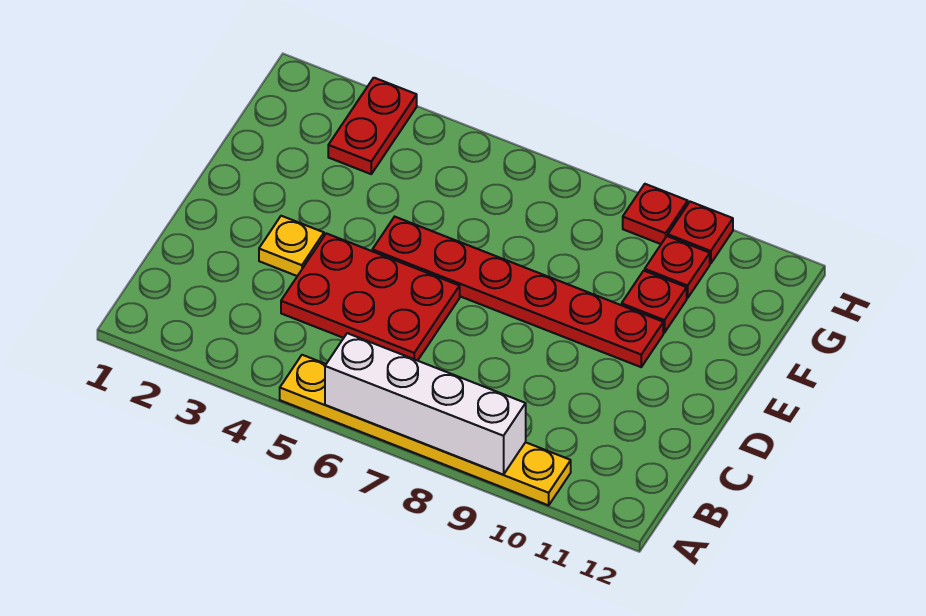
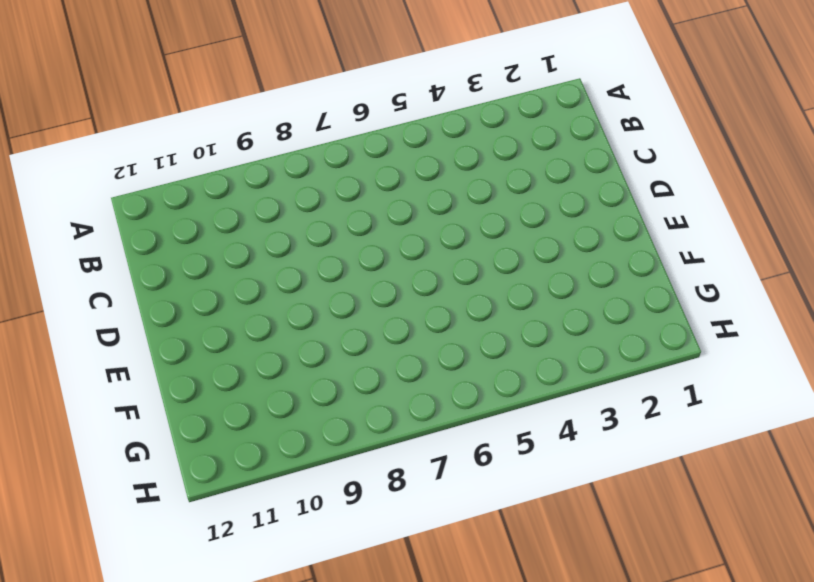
none -> yellow plate A5:A10 level 1
none -> red plate C4:D6 level 1

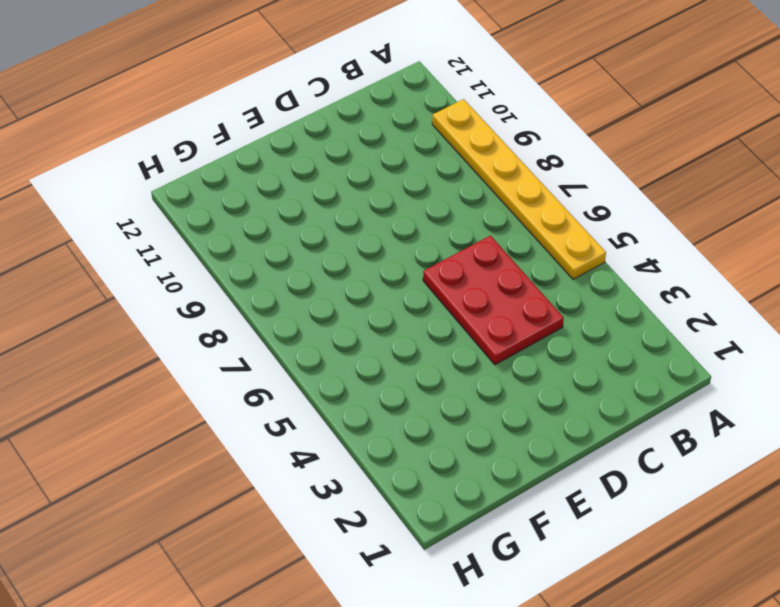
none -> yellow plate D3 level 1
none -> red plate E5:E10 level 1

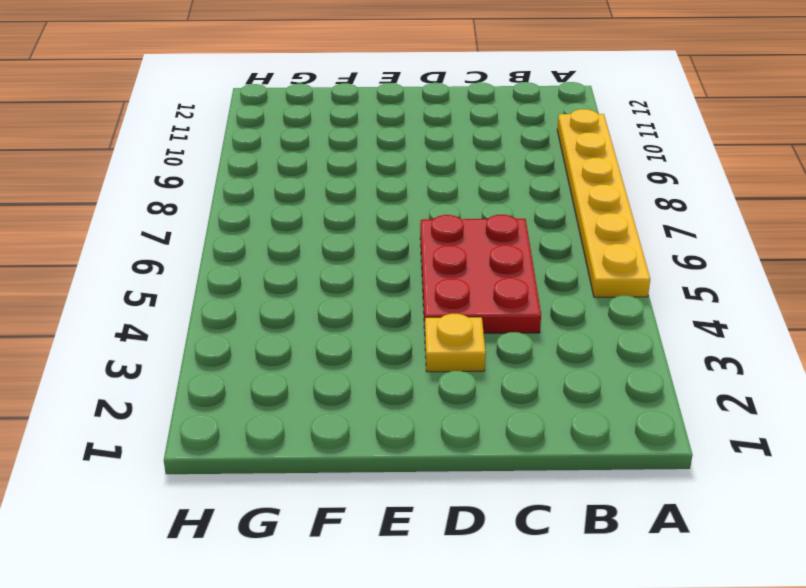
none -> red plate E5:E10 level 1
none -> red plate F10 level 1

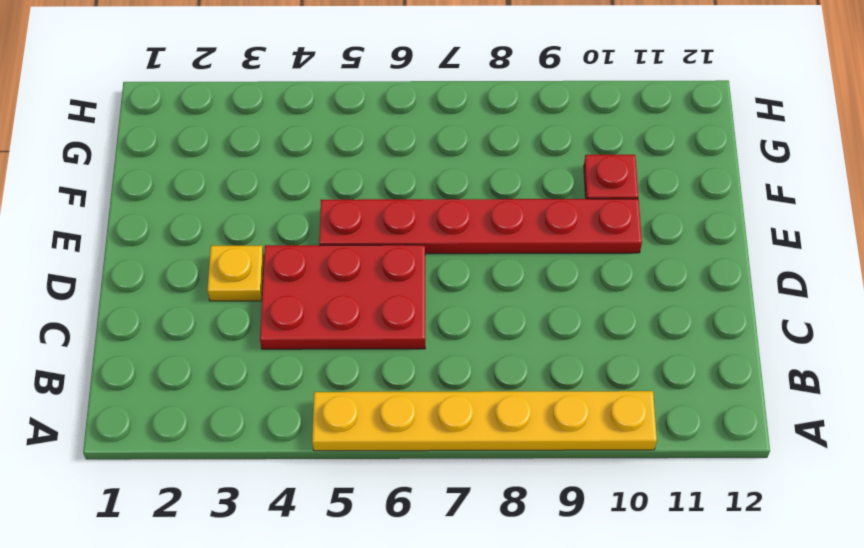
none -> red plate G3:H3 level 1
none -> red plate G10 level 1

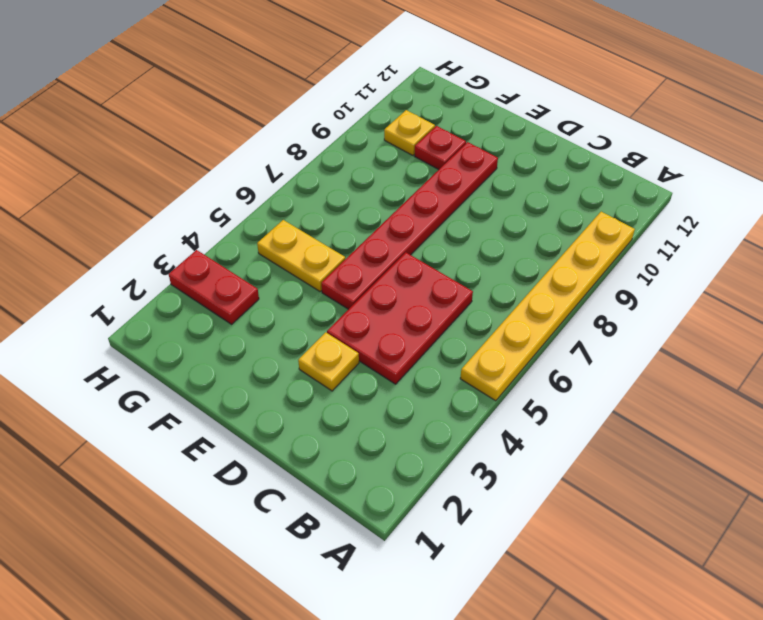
yellow plate F5:G5 level 1 -> none
yellow plate G10 level 1 -> red plate G10 level 1
none -> red plate H9 level 1
none -> red plate H10 level 1

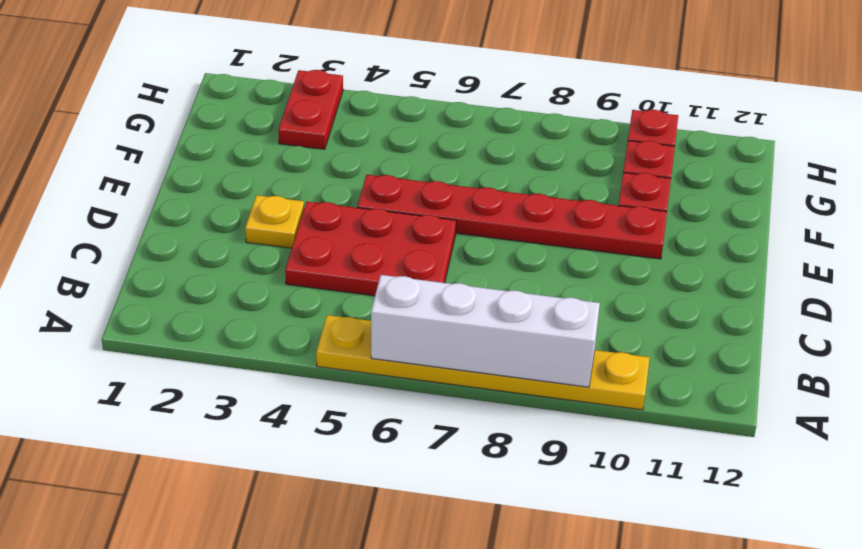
none -> red plate H9 level 1

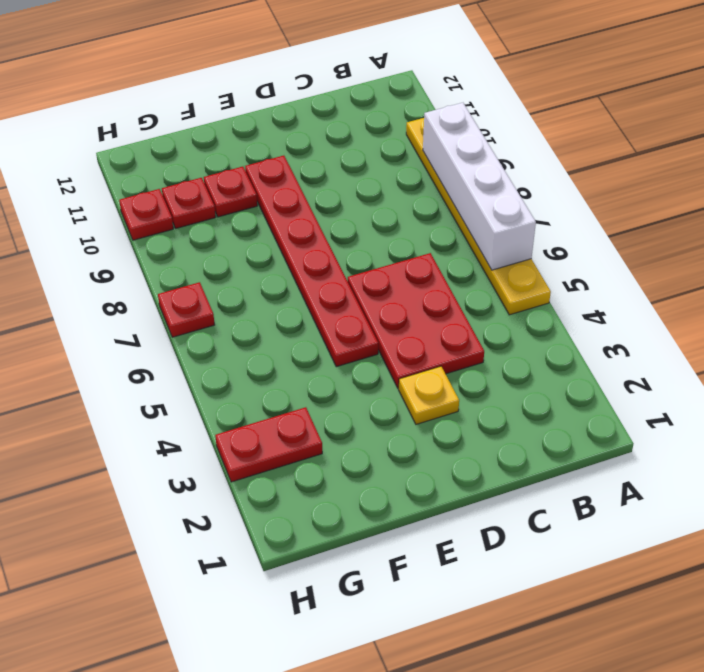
red plate H7 level 1 -> red plate H9 level 1

